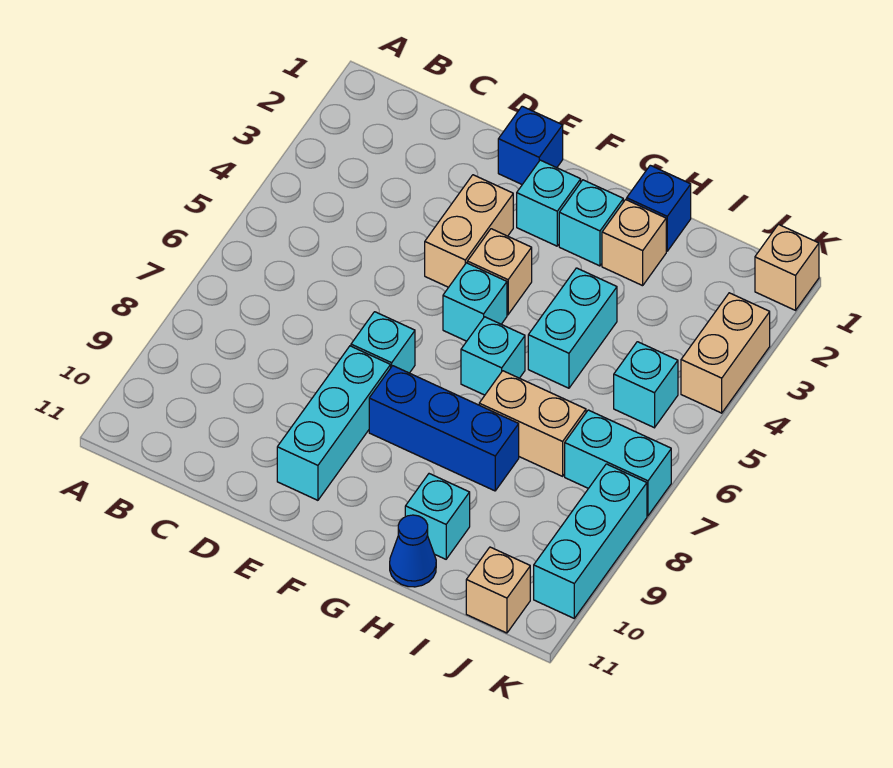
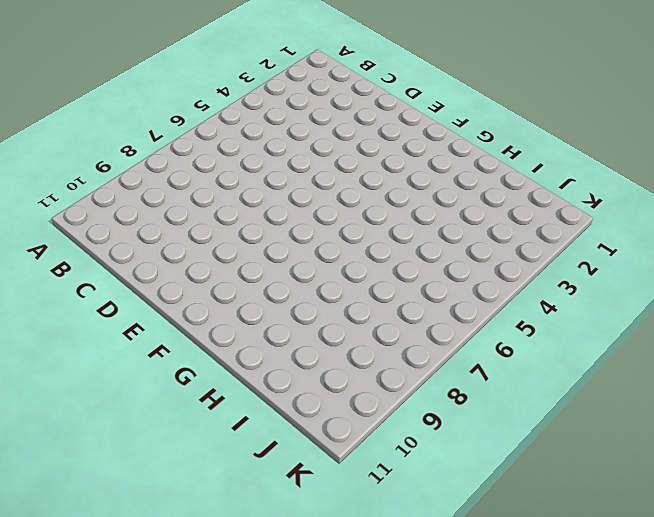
none -> blue brick E1 level 1
none -> tan brick E3:E4 level 1
none -> cyan brick E7 level 1

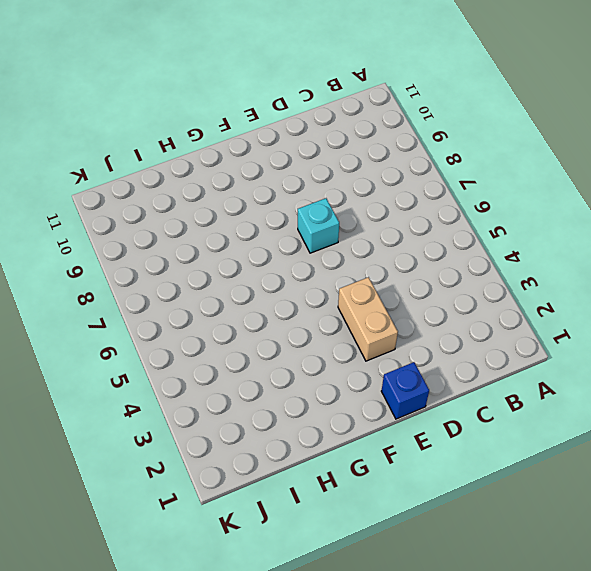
none -> cyan brick E8:E10 level 1
none -> cyan brick F2 level 1
none -> tan brick F4 level 1

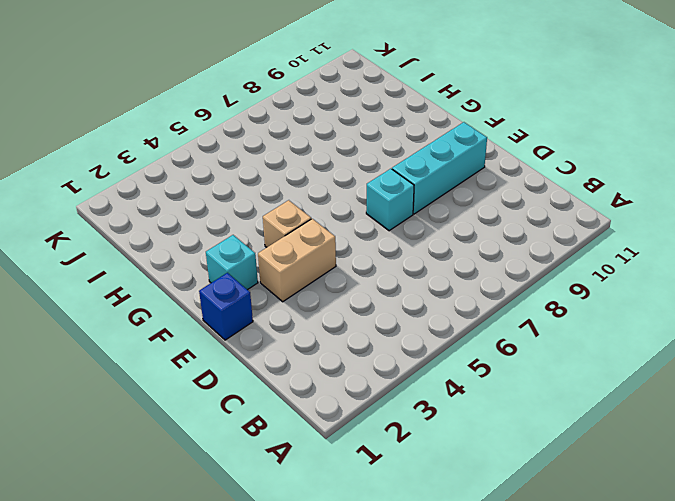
none -> cyan brick F5 level 1
none -> blue brick F8:H8 level 1
none -> cyan brick G2 level 1

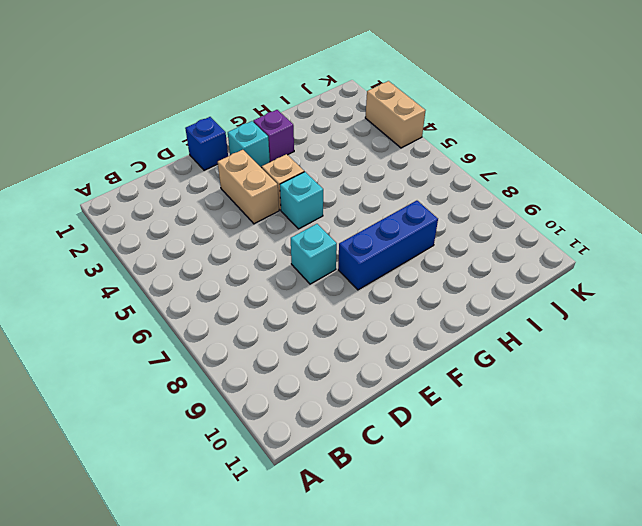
purple brick G2 level 1 -> cyan brick G2 level 1
none -> cyan brick E8:E10 level 1
none -> cyan brick G6 level 1
none -> blue brick H1 level 1

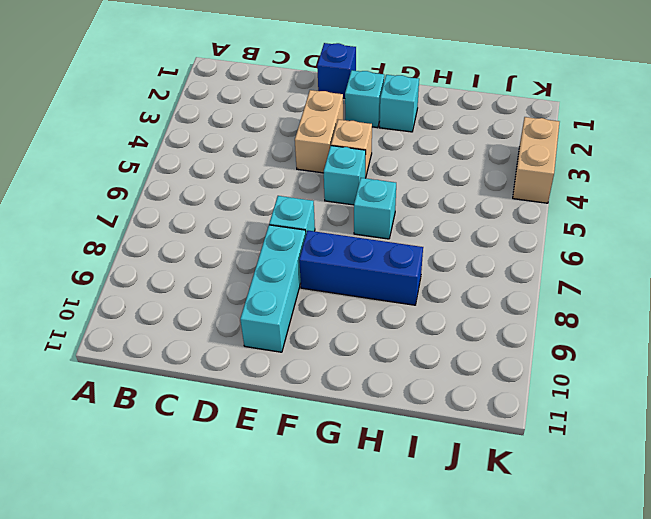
none -> blue brick H1 level 1
none -> tan brick H2 level 1
none -> cyan brick H4:H5 level 1

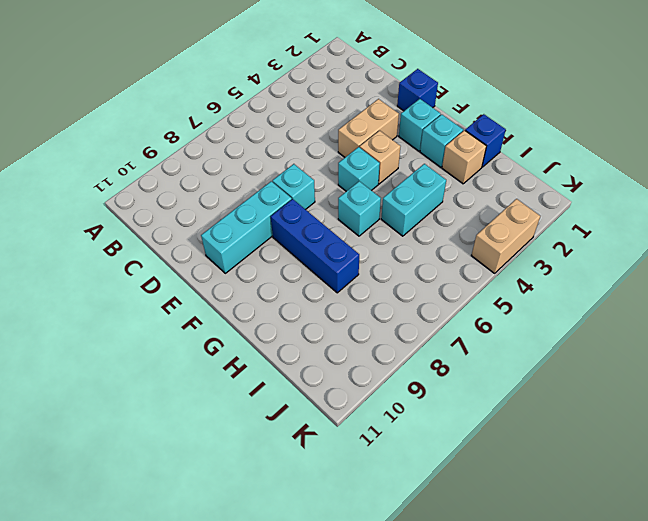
none -> tan brick H7:I7 level 1
none -> cyan brick H10 level 1
none -> blue cone H11 level 1

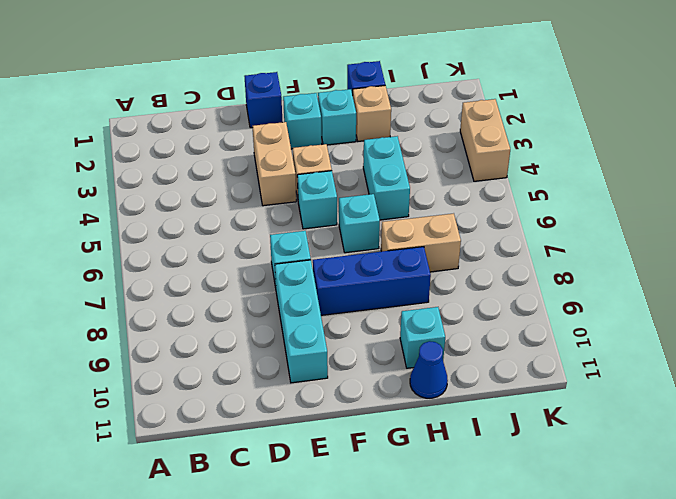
none -> cyan brick J5 level 1
none -> cyan brick J7:K7 level 1
none -> tan brick J11 level 1

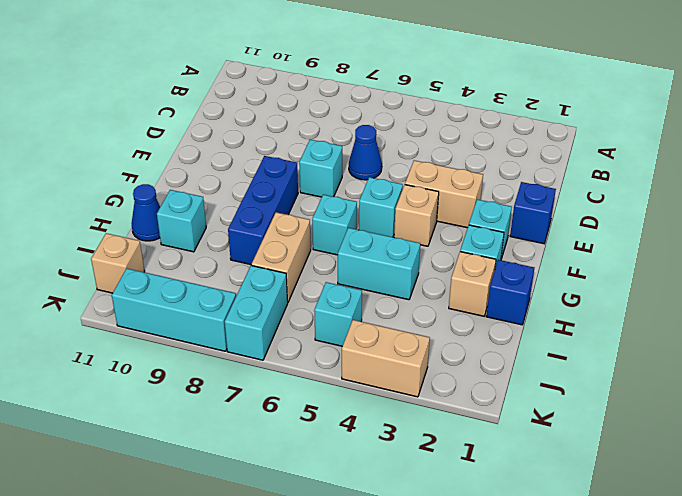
blue cone D6 level 1 -> none
none -> cyan brick E8:E10 level 1
none -> tan brick K1 level 1

